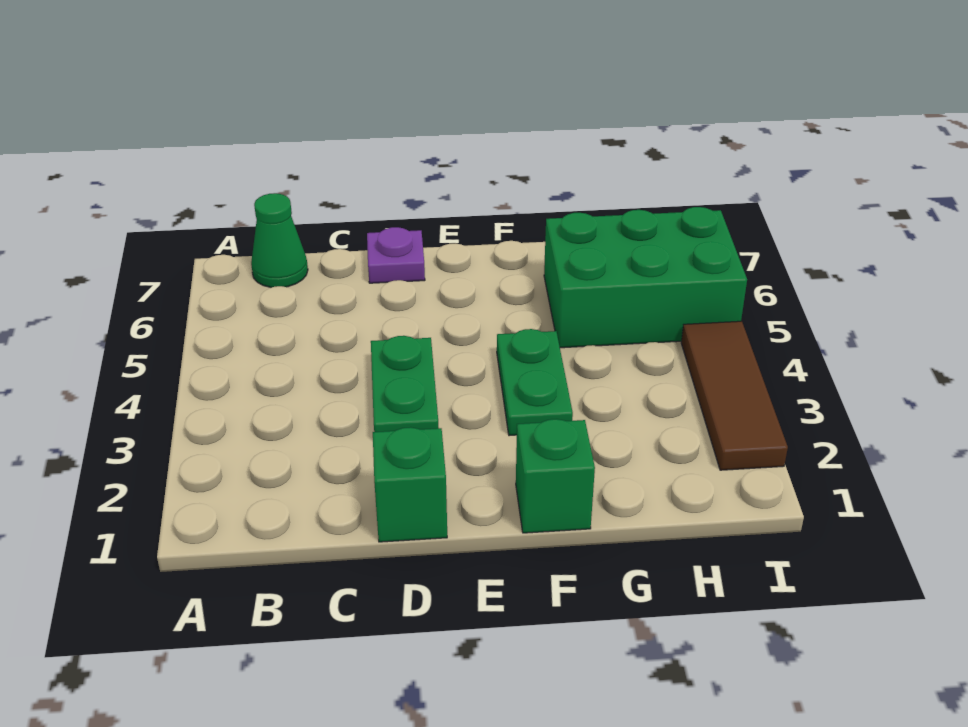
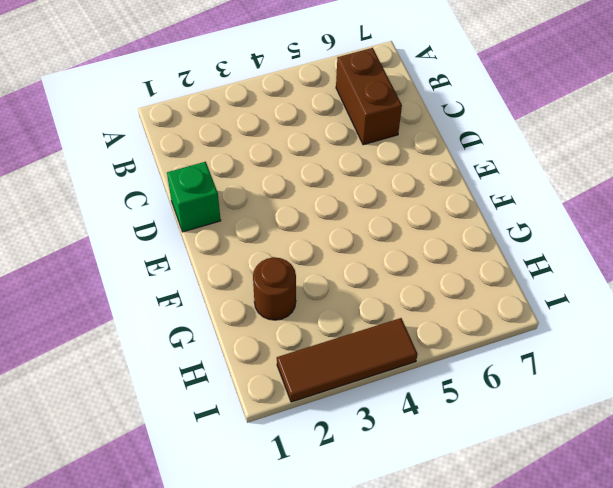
brown brick B6:C6 level 1 -> none
brown round brick G2 level 1 -> none
none -> green cone B7 level 1
none -> green plate D3:D4 level 1

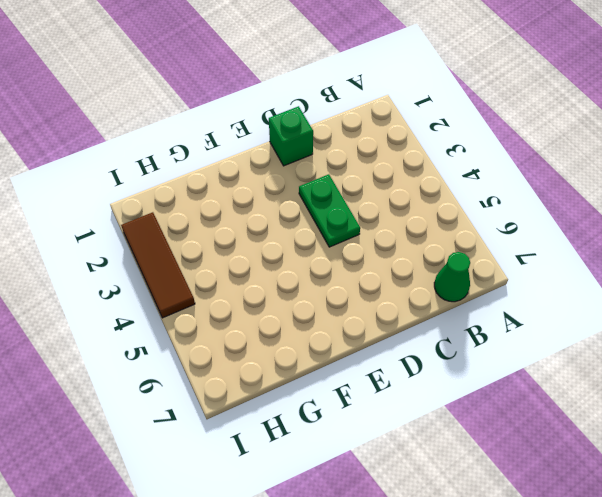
none -> purple plate D7 level 1
none -> green brick F1 level 1

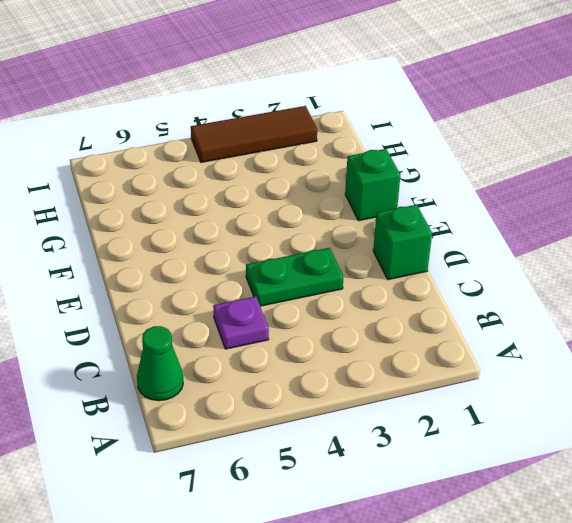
purple plate C5 level 1 -> purple plate D7 level 1
none -> green plate F3:F4 level 1
none -> green brick G5:I6 level 1

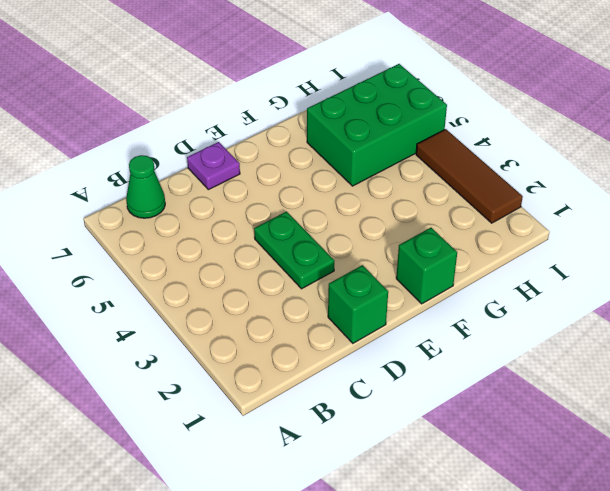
none -> green plate F3:F4 level 1

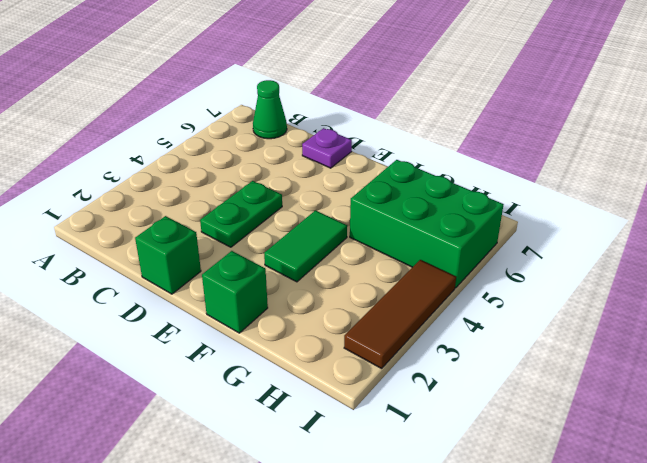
green tile F3:F4 level 1 -> green plate F3:F4 level 1

